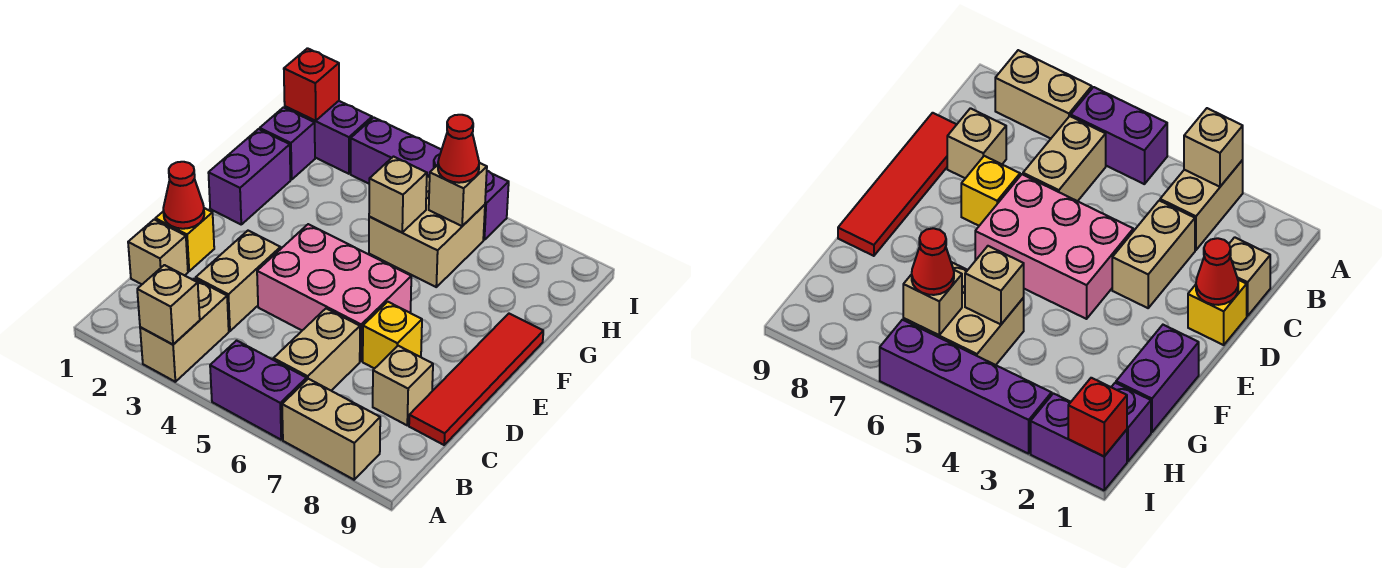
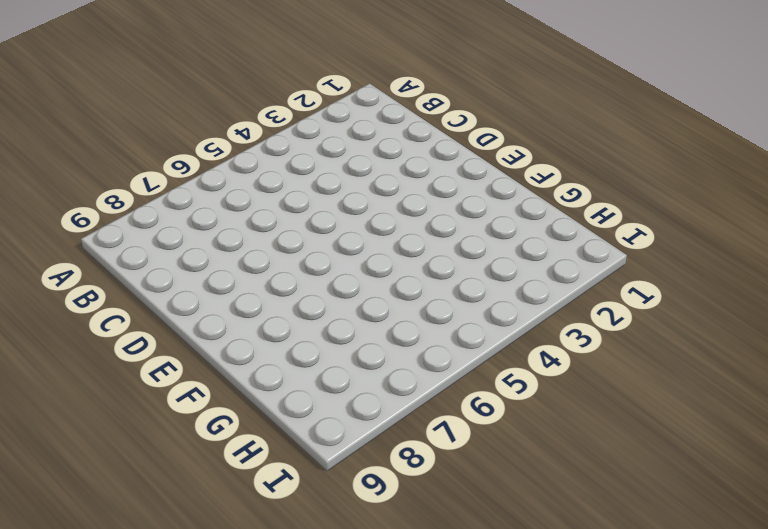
none -> tan brick A3:B3 level 1
none -> purple brick A5:A6 level 1
none -> tan brick A7:A8 level 1

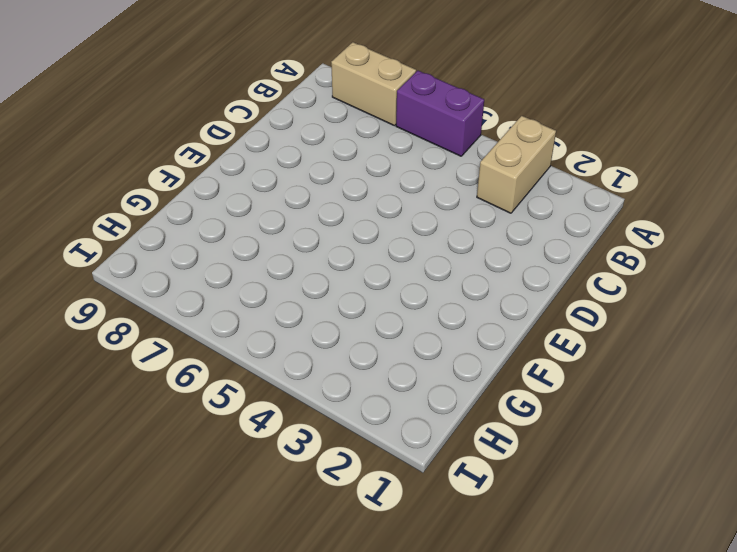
none -> tan brick B6:C6 level 1
none -> tan brick C1 level 1
none -> tan brick C3:D3 level 1

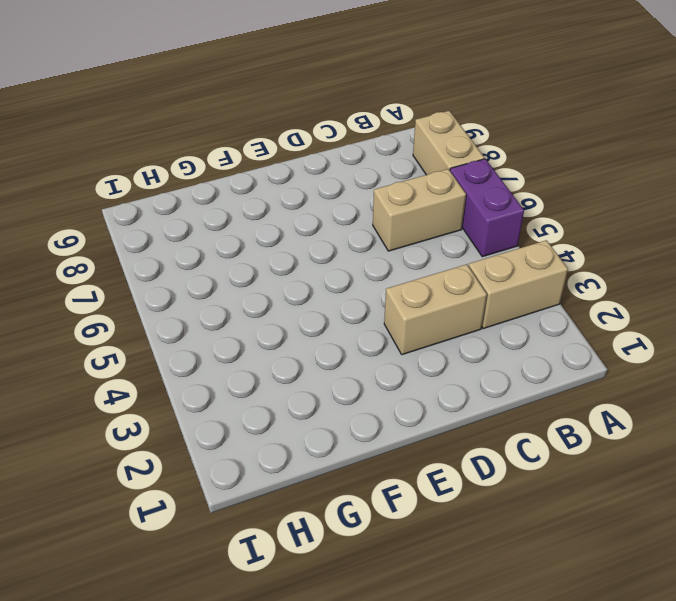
none -> tan brick C1 level 1
none -> tan brick C8 level 1
none -> red tile C9:F9 level 1

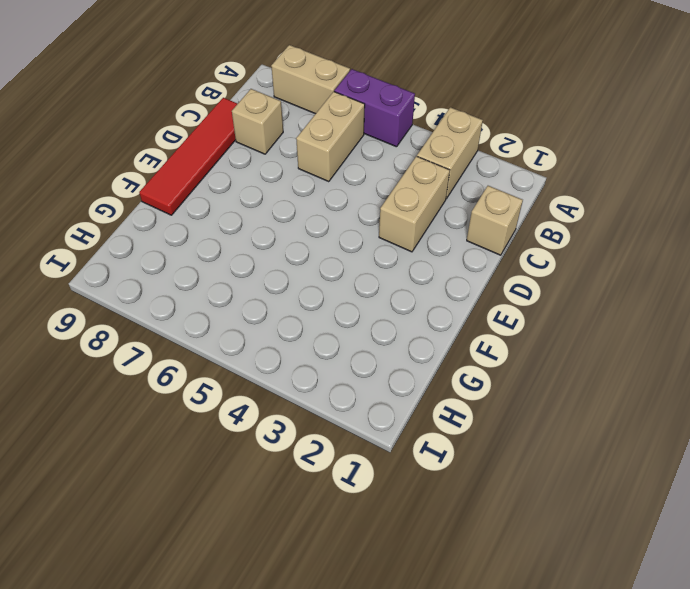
none -> yellow brick D1 level 1
none -> pink brick D4:E6 level 1
none -> yellow brick D7 level 1

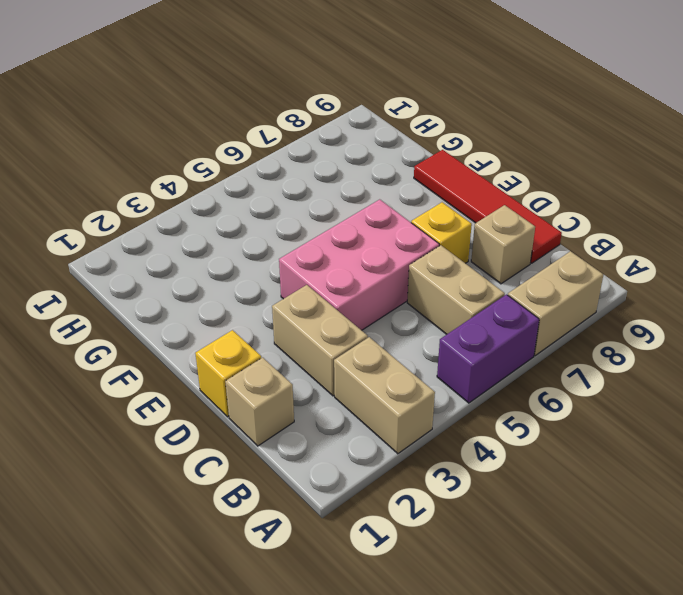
none -> purple brick F1:G1 level 1
none -> tan brick G5:H6 level 1
none -> purple brick H1 level 1

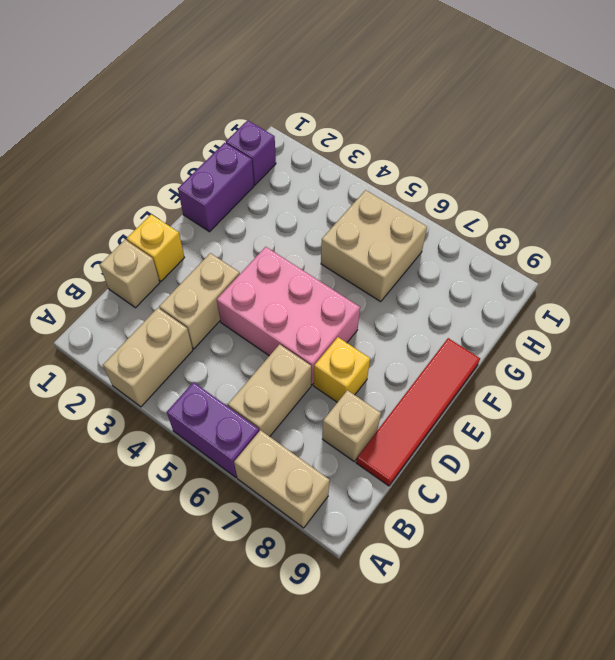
none -> purple brick I1:I2 level 1
none -> purple brick I3:I6 level 1
none -> tan brick A3 level 2

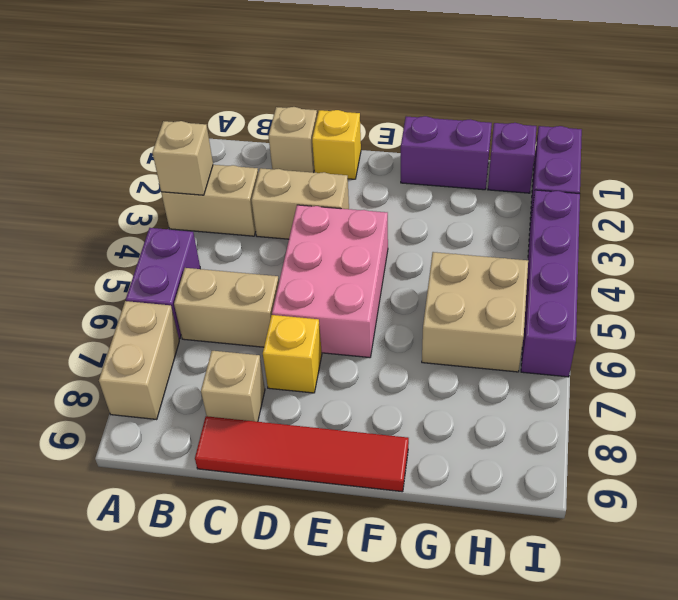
none -> red cone D1 level 2
none -> tan brick G5 level 2
none -> tan brick H6 level 2

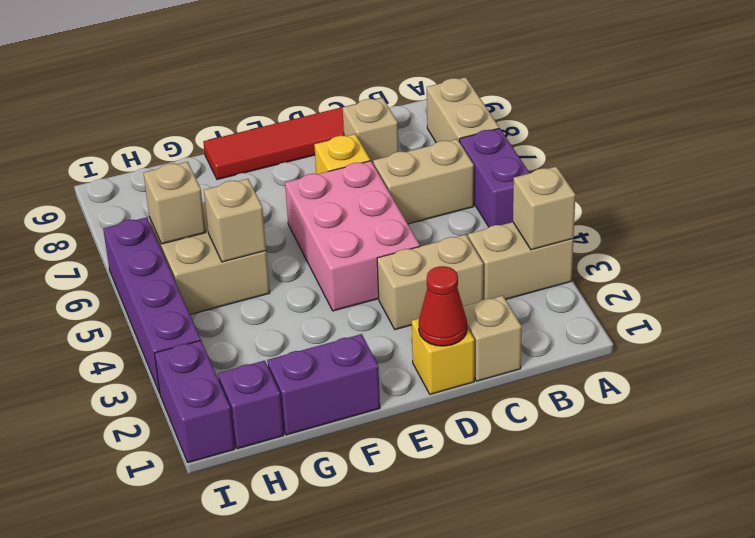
none -> red brick I1 level 2
none -> red cone H6 level 3

